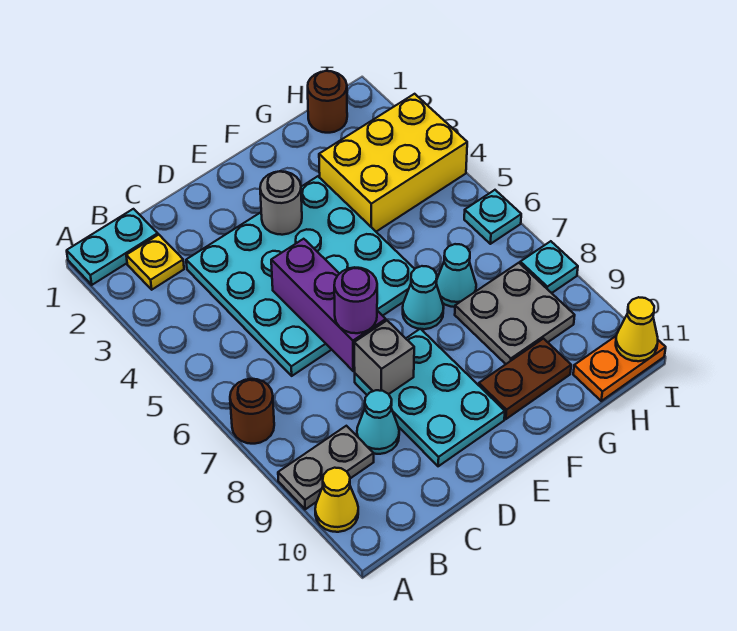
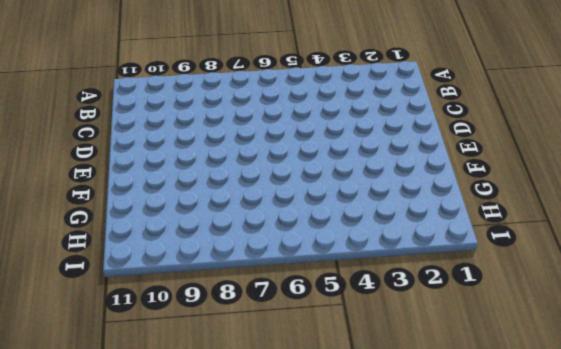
none -> cyan plate A1:B1 level 1
none -> brown round brick A7 level 1
none -> grey plate A9:B9 level 1

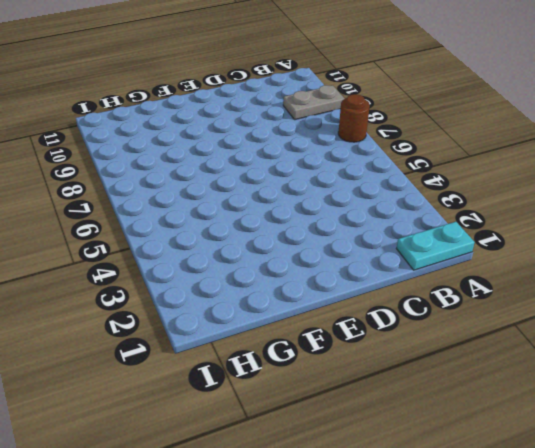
none -> yellow cone A10 level 1
none -> yellow plate B2 level 1
none -> cyan plate C3:F6 level 1

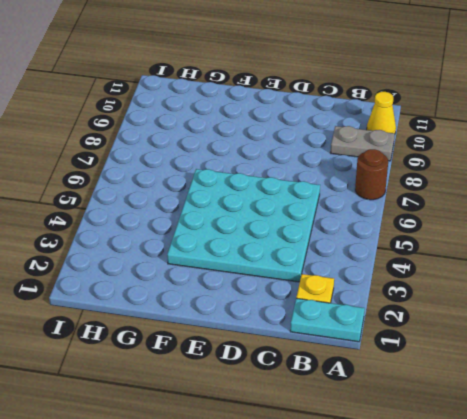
none -> cyan cone C9 level 1
none -> cyan plate D8:E10 level 1
none -> cyan cone F7 level 1

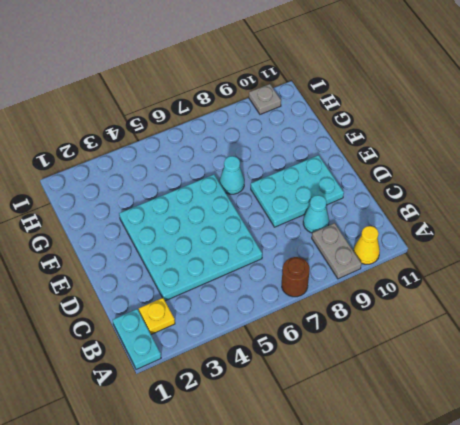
grey plate I10 level 1 -> none
none -> brown plate F10:G10 level 1
none -> yellow brick G3:I4 level 1
none -> cyan cone G7 level 1

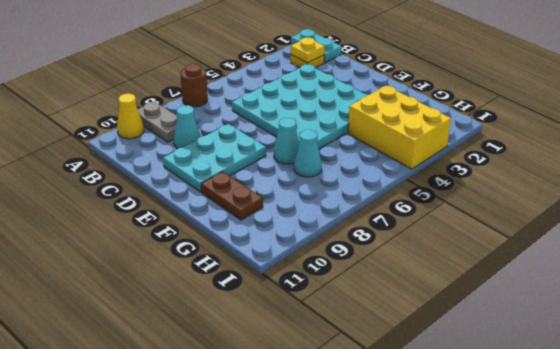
yellow plate B2 level 2 -> none
none -> grey plate G8:H9 level 1
none -> brown round brick H1 level 1
none -> orange plate H11:I11 level 1

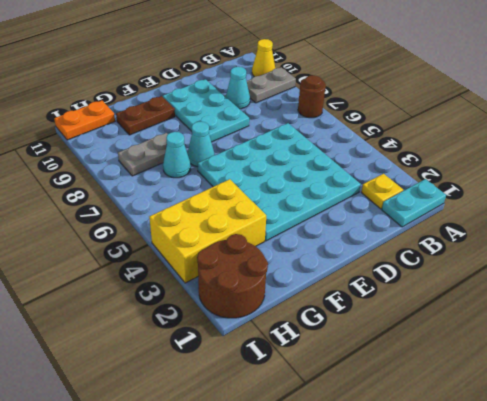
grey plate G8:H8 level 1 -> grey plate G8:H9 level 1
brown round brick H1:I2 level 1 -> brown round brick H1 level 1
none -> cyan plate I6 level 1
none -> cyan plate I8 level 1
none -> purple brick D5:D7 level 2

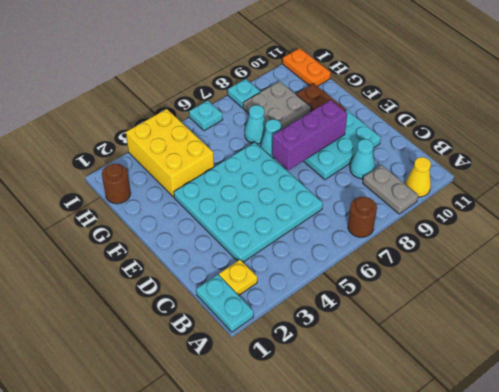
purple brick E7:E9 level 2 -> purple brick D5:D7 level 2
none -> grey brick D8 level 2
none -> grey round brick E3 level 2
none -> yellow cone I11 level 2

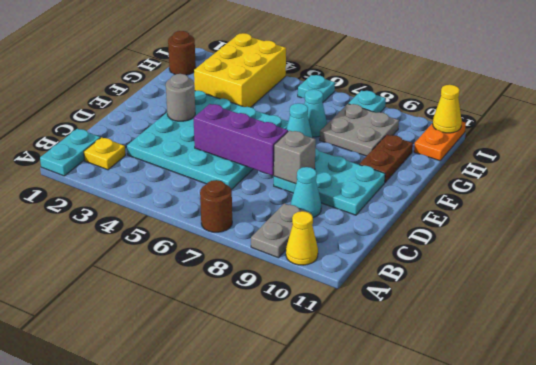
none -> purple round brick D7 level 3

